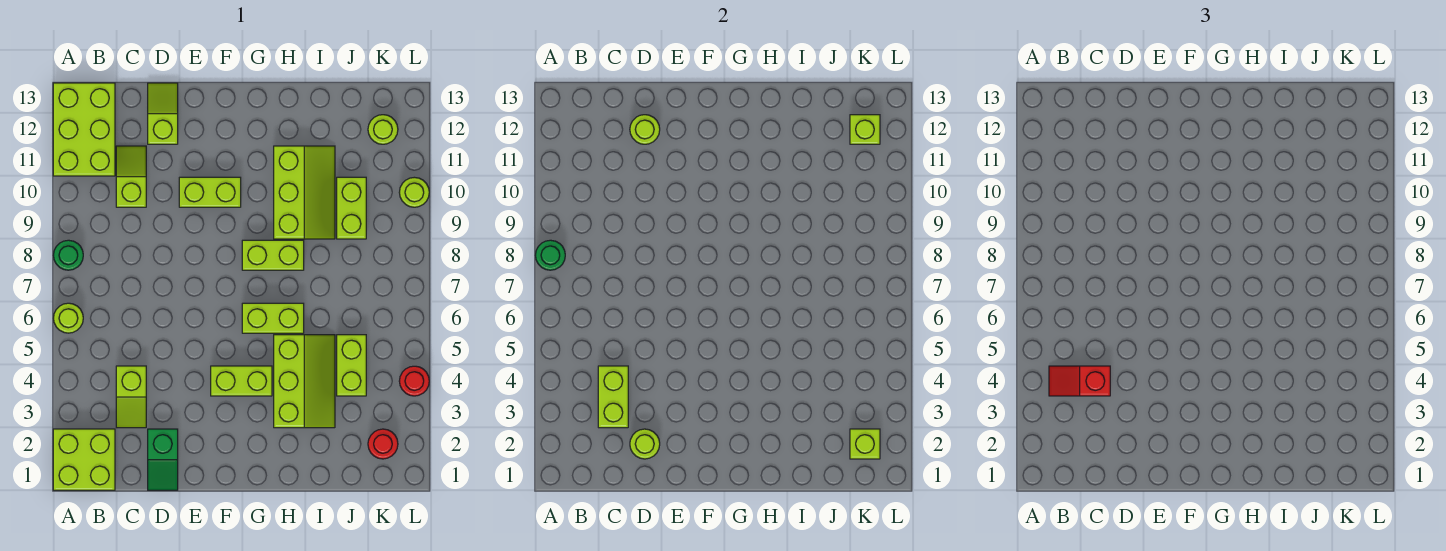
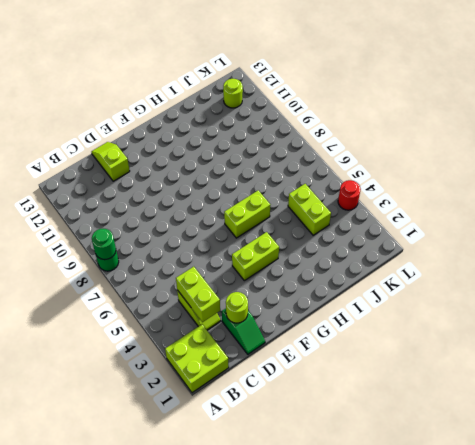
none -> lime round brick A6 level 1
none -> lime brick A11:B13 level 1
none -> lime slope C10:C11 level 1 top 10

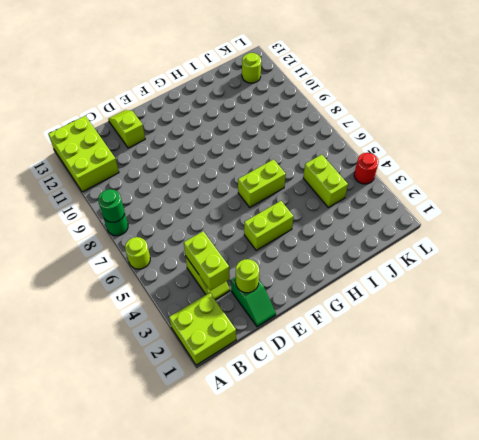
none -> lime slope C10:C11 level 1 top 10
none -> lime brick E10:F10 level 1
none -> lime brick G8:H8 level 1

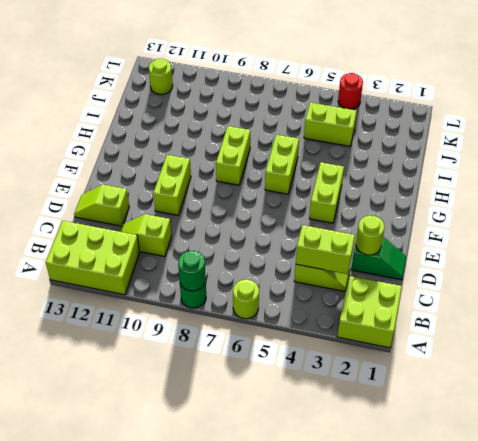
none -> lime slope H3:I5 level 1 top H
none -> lime slope H9:I11 level 1 top H
none -> lime brick J9:J10 level 1

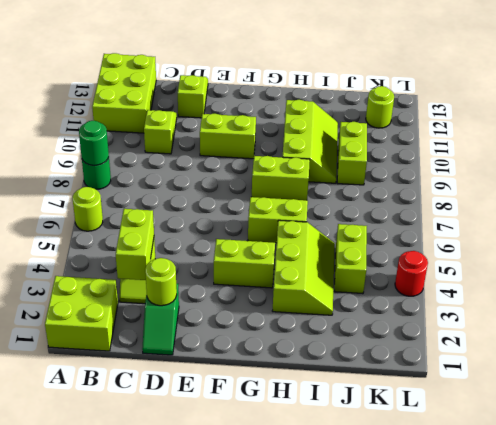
none -> red round brick K2 level 1
none -> lime round brick L10 level 1
none -> lime round brick D12 level 2

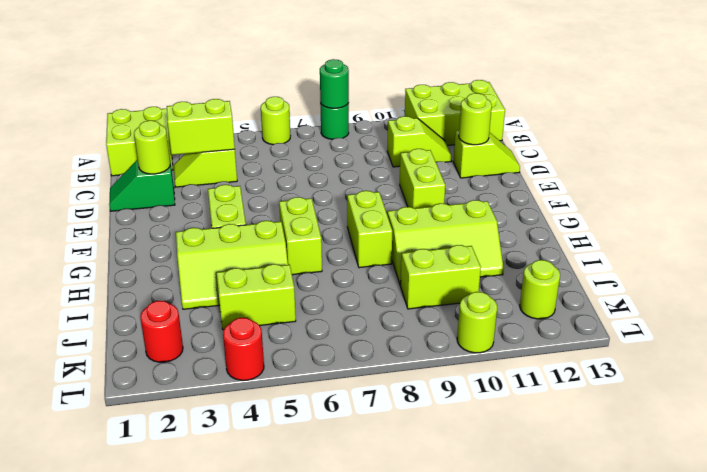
none -> lime brick K2 level 2
none -> lime brick K12 level 2
none -> red slope B4:C4 level 3 top C

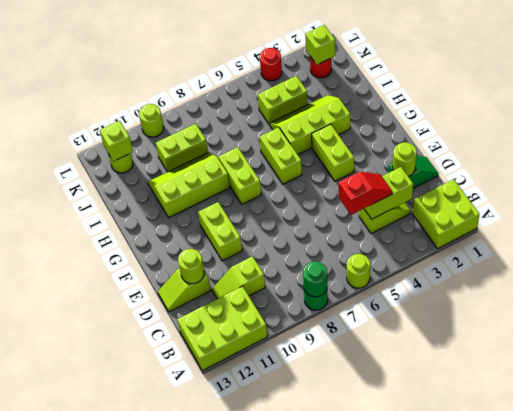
red slope C4:C5 level 3 top 5 -> red slope B4:C4 level 3 top C

